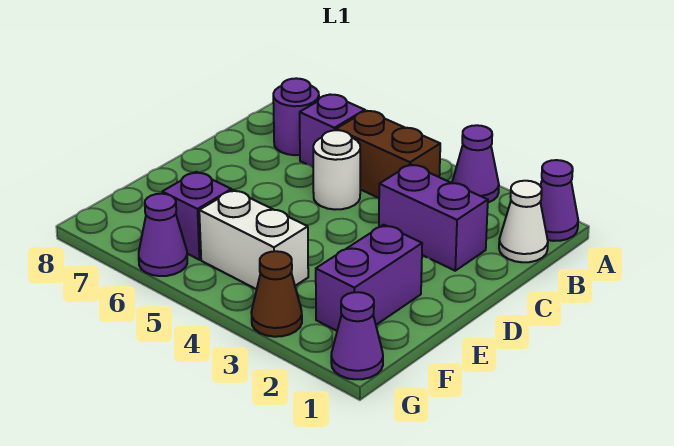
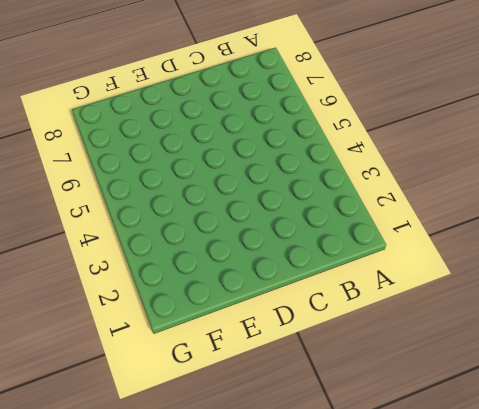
none -> purple cone A1 level 1
none -> purple cone A3 level 1
none -> white cone B1 level 1

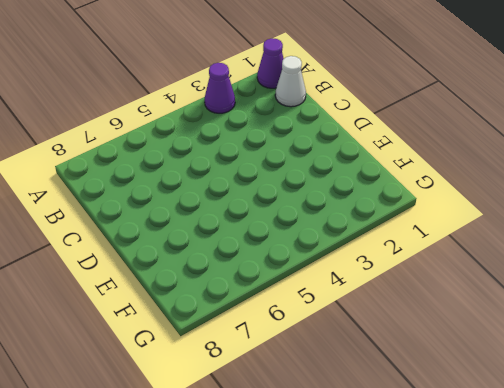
none -> brown brick B4:B5 level 1
none -> purple brick B6 level 1
none -> purple round brick B7 level 1

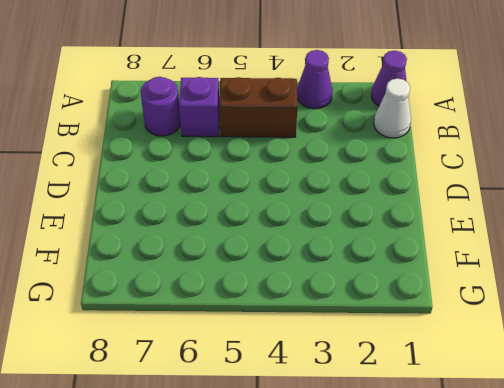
none -> purple brick C2:C3 level 1
none -> white round brick C5 level 1
none -> purple brick E2:F2 level 1

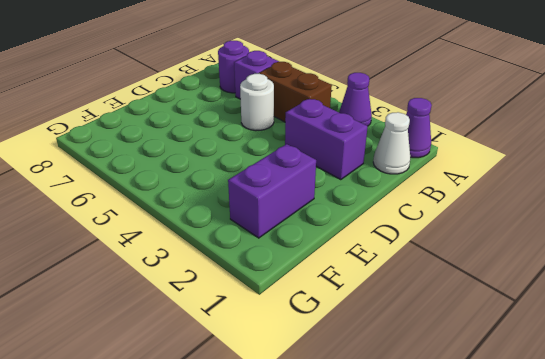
none -> white brick F4:F5 level 1
none -> purple brick F6 level 1
none -> purple cone G1 level 1

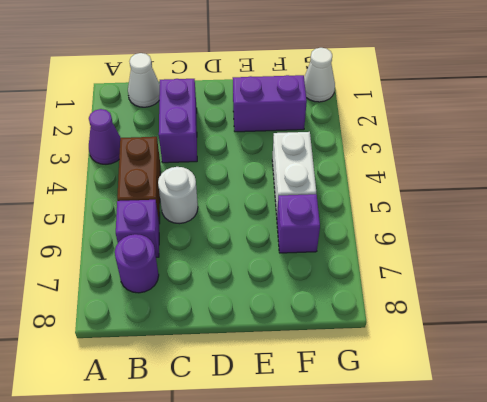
white cone G1 level 1 -> purple cone G1 level 1
none -> purple cone A1 level 1
none -> brown cone G3 level 1
none -> purple cone G6 level 1

